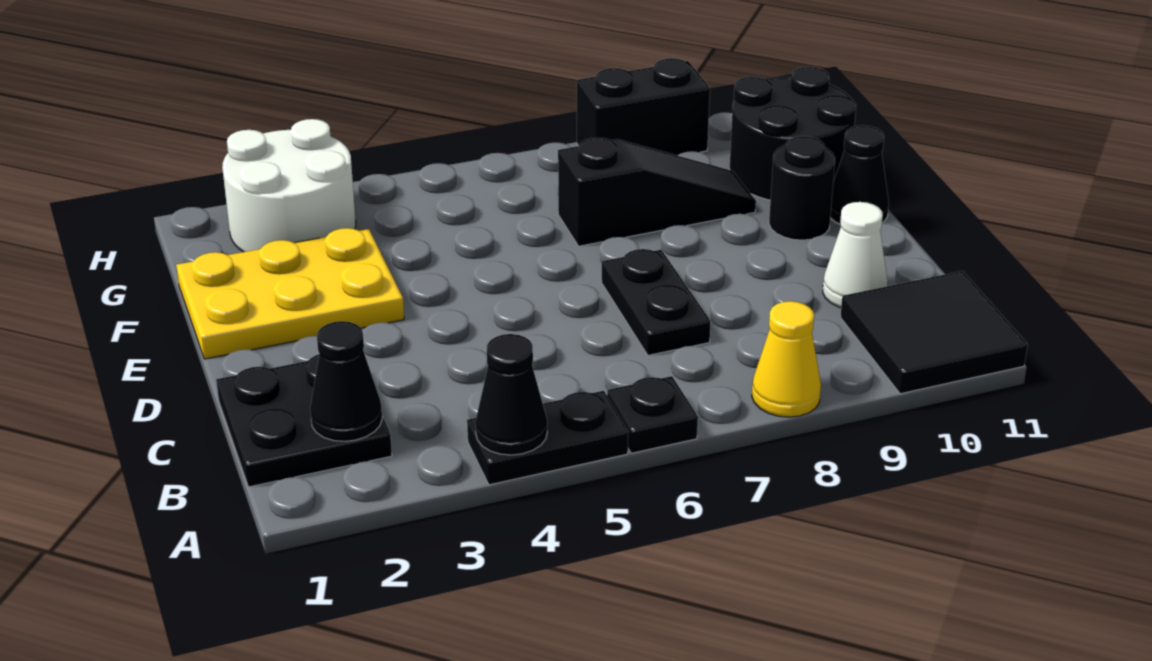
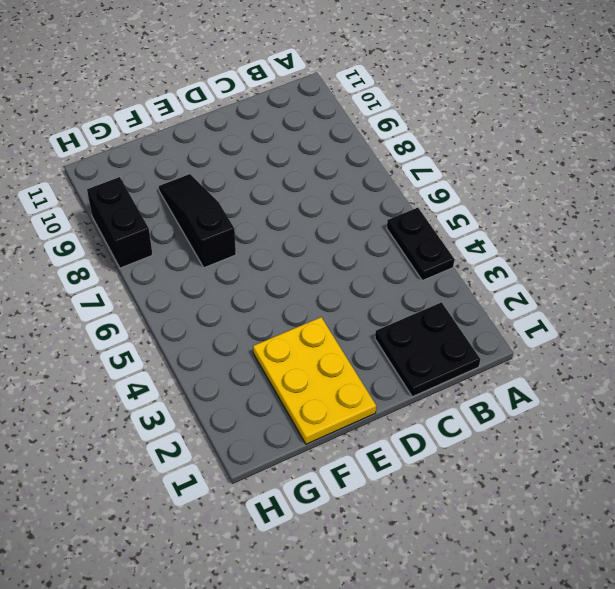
none -> black plate A6 level 1
none -> yellow cone A8 level 1
none -> black tile A10:B11 level 1

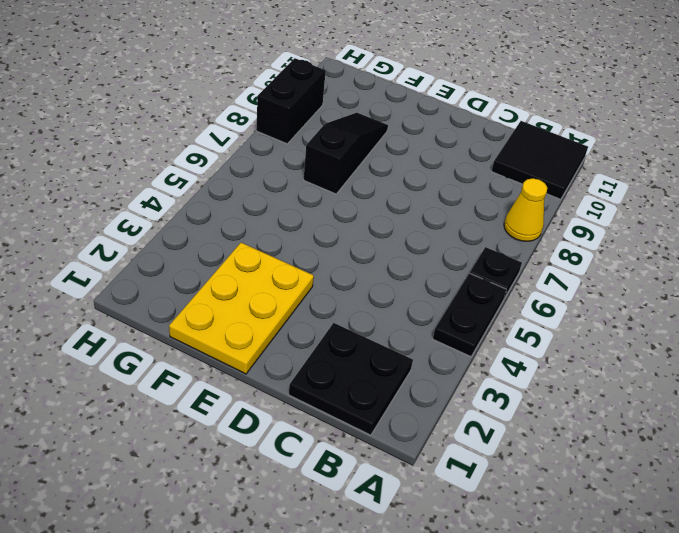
none -> black plate C7:D7 level 1
none -> white cone C10 level 1
none -> black round brick E10 level 1

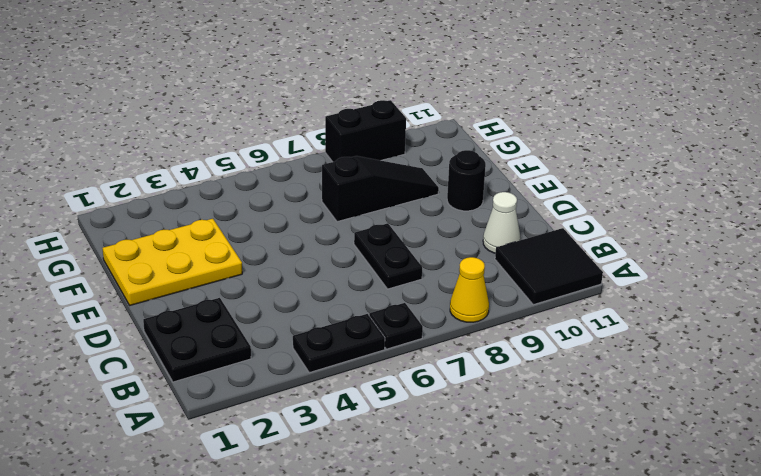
none -> black cone E11 level 1
none -> black round brick F10:G11 level 1
none -> white round brick G2:H3 level 1

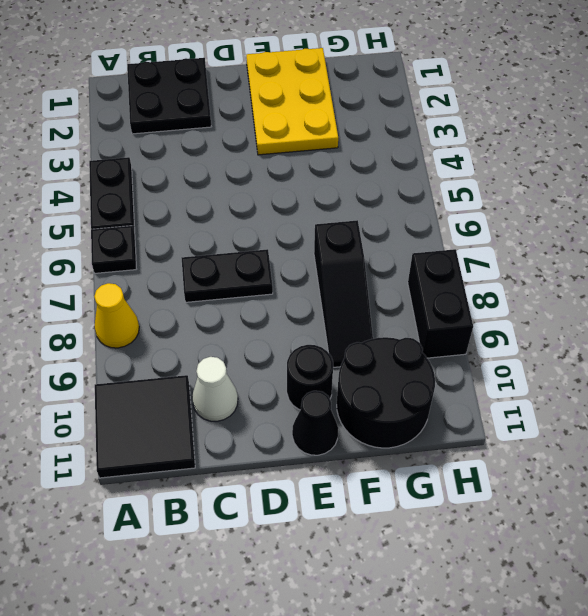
none -> white round brick G2:H3 level 1
none -> black cone A4 level 2
none -> black cone B2 level 2

